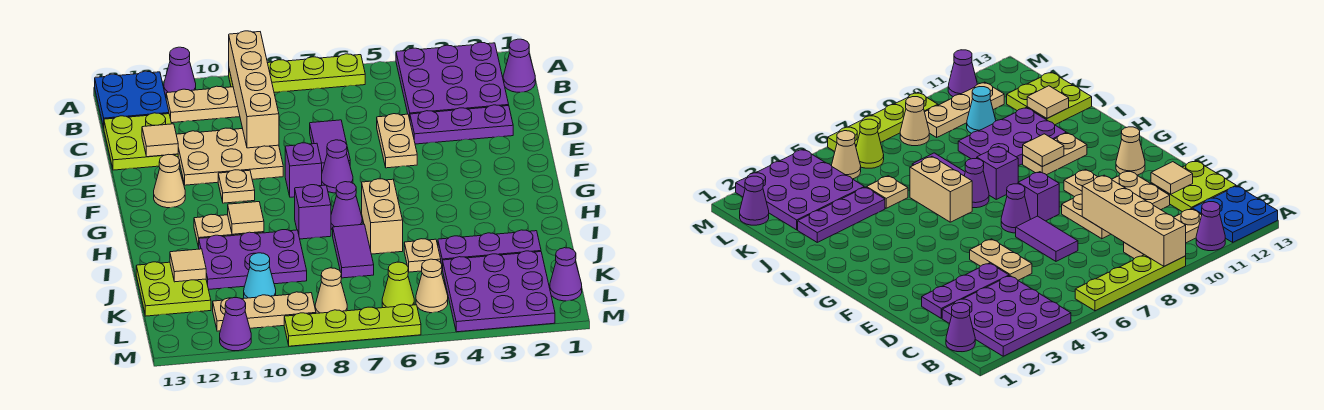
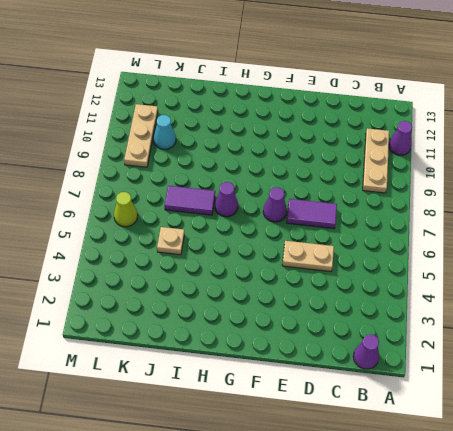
none -> purple plate A2:C4 level 1
none -> lime plate A6:A9 level 1
none -> blue plate A12:B13 level 1
none -> lime plate C12:D13 level 1

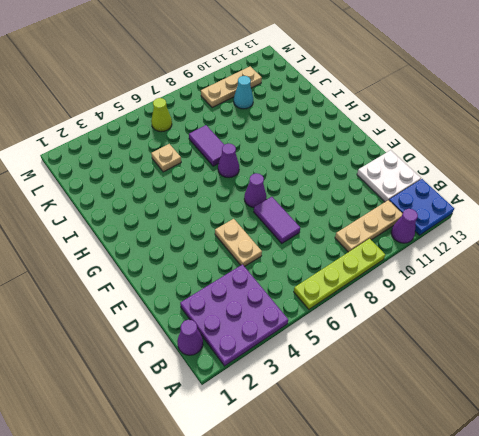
white plate C12:D13 level 1 -> lime plate C12:D13 level 1
none -> purple plate D2:D4 level 1
none -> tan plate D9:E11 level 1
none -> purple brick F8 level 1
none -> tan plate F10 level 1

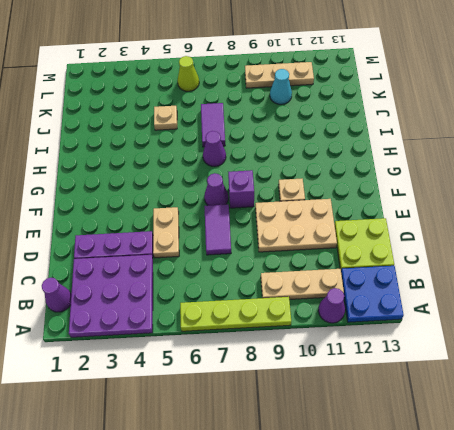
none -> tan cone F12 level 1
none -> tan brick H6:I6 level 1
none -> purple brick H8 level 1
none -> tan plate H10:H11 level 1

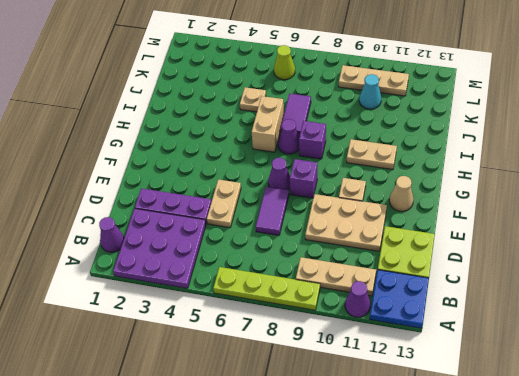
none -> purple plate I9:J11 level 1
none -> purple plate J2:J4 level 1
none -> lime plate J12:K13 level 1
none -> purple plate K2:M4 level 1

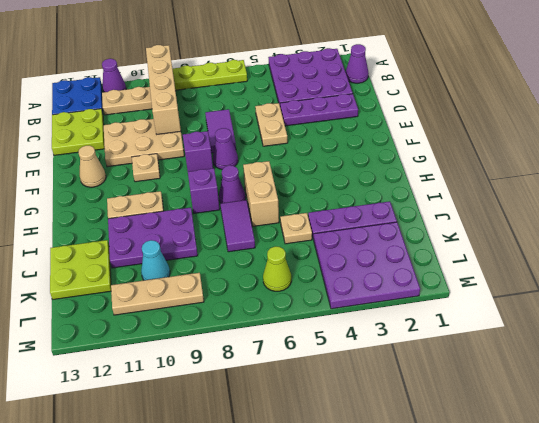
none -> purple cone L1 level 1
none -> tan cone L5 level 1
none -> tan cone L8 level 1
none -> lime plate M6:M9 level 1

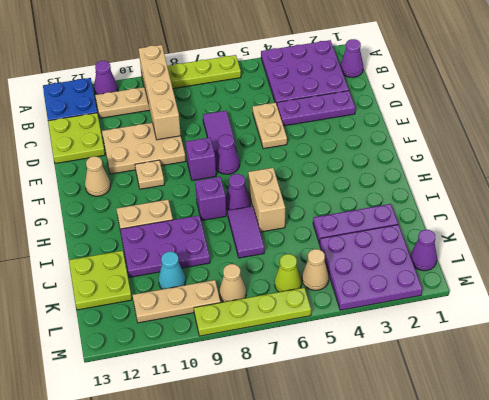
none -> tan plate J5 level 1
none -> purple cone M11 level 1
none -> tan tile D12 level 2
none -> tan tile H10 level 2

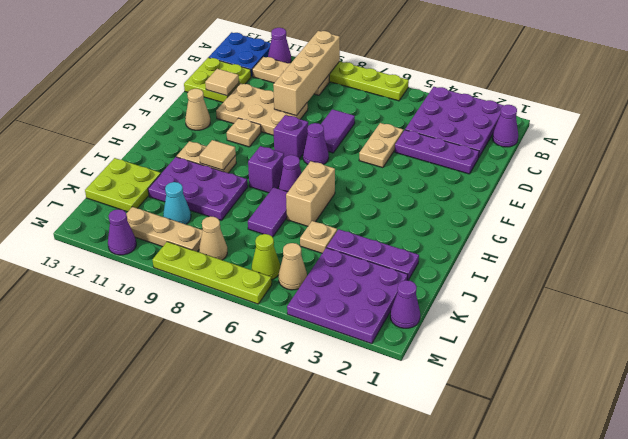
none -> tan tile J12 level 2

